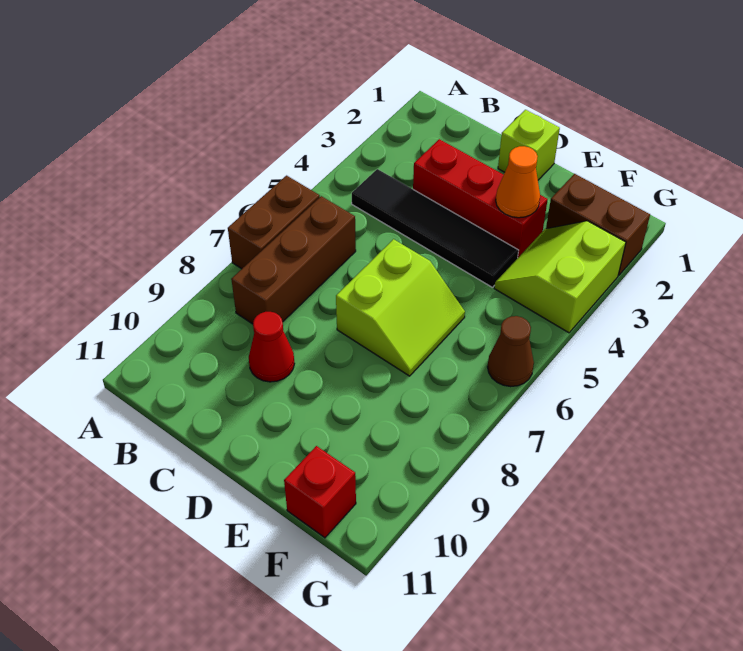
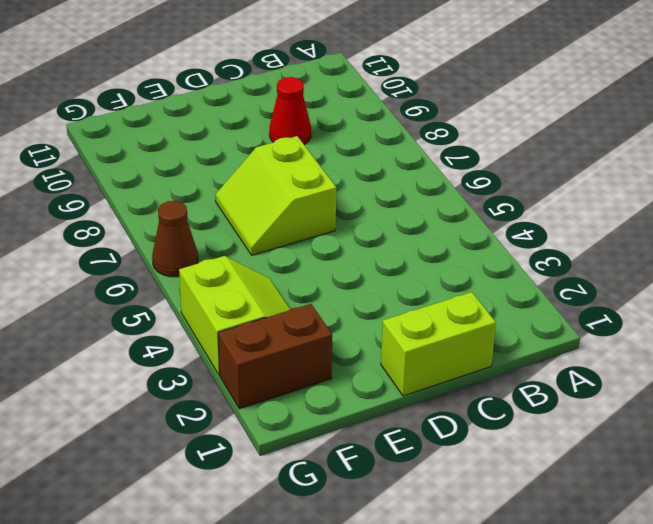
lime brick C1:D1 level 1 -> lime brick D1 level 1
none -> brown brick A6:A7 level 1
none -> black tile B4:E4 level 1
none -> brown brick B6:B8 level 1

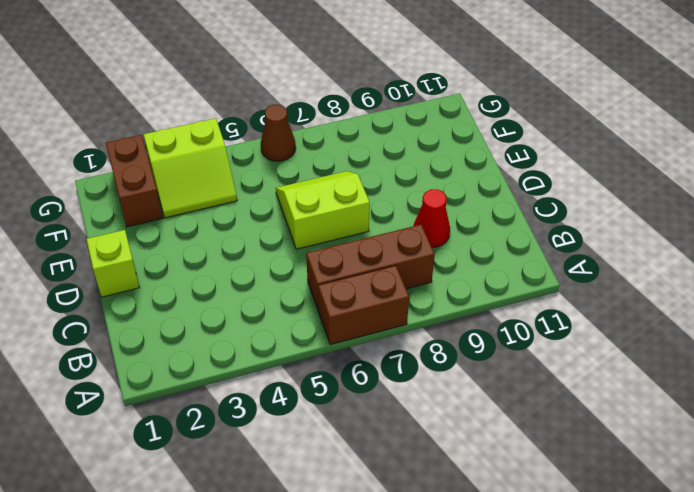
none -> black tile B4:E4 level 1
none -> red brick C3:E3 level 1
none -> red brick F11 level 1

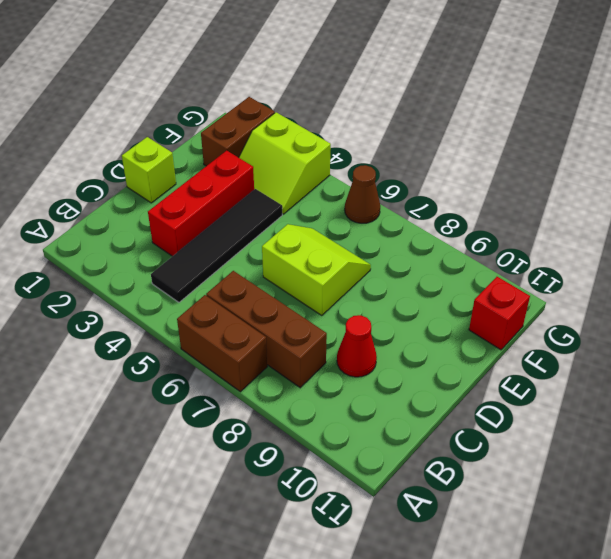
none -> orange cone E3 level 2

